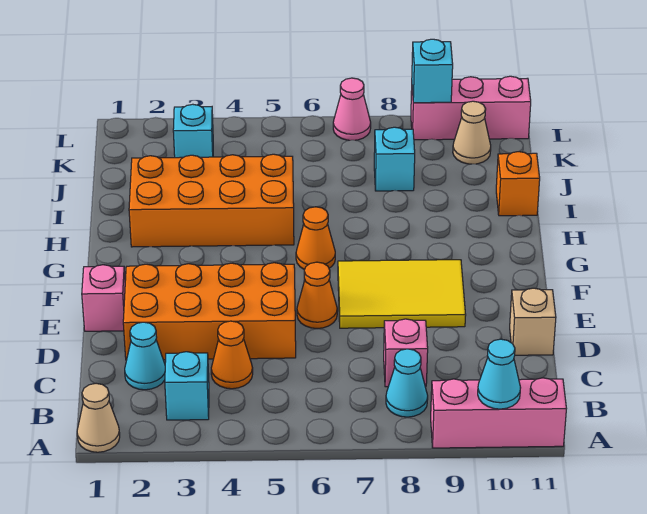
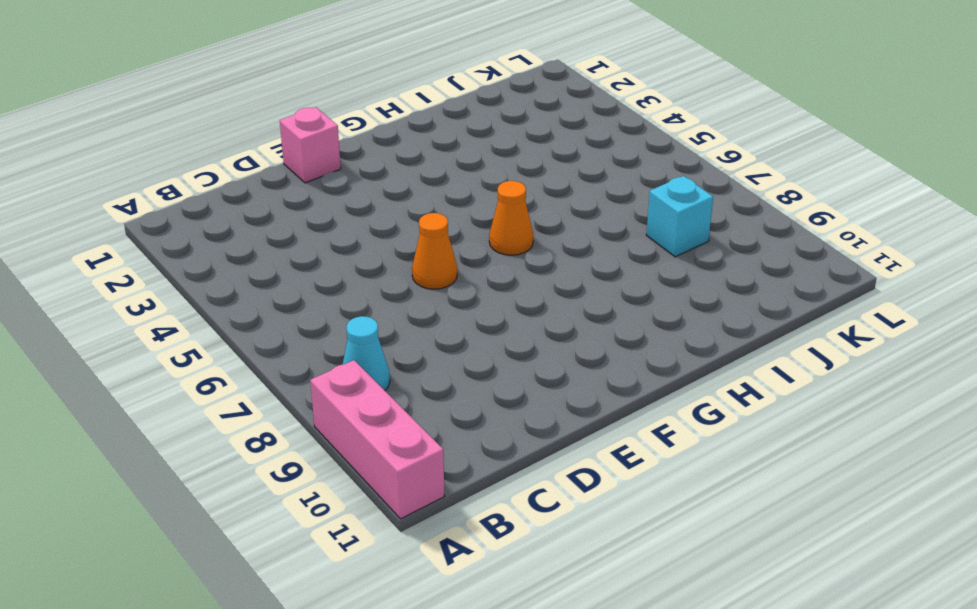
none -> tan cone A1 level 1
none -> cyan brick B3 level 1
none -> cyan cone C2 level 1

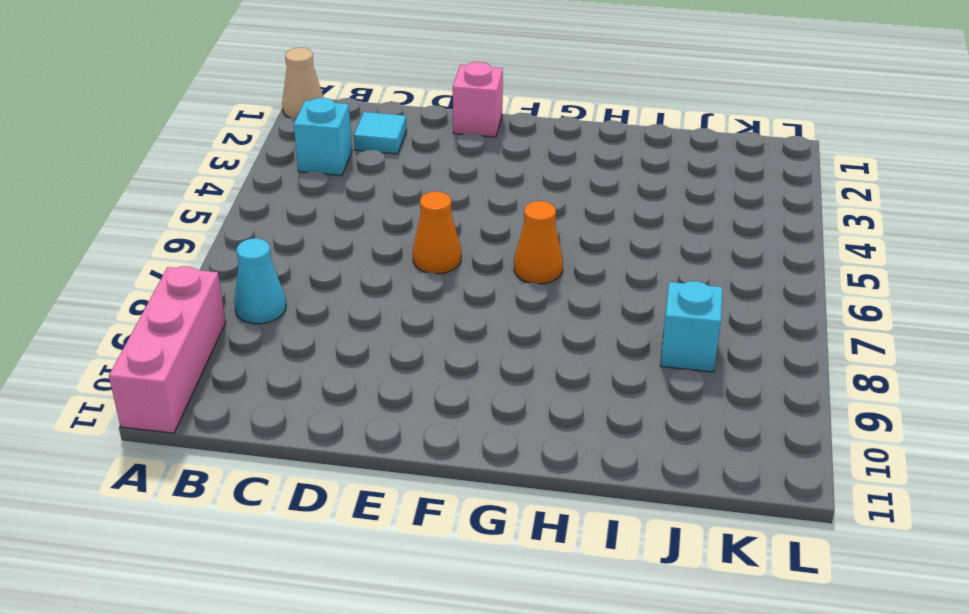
cyan tile C2 level 1 -> cyan cone C2 level 1
none -> orange cone C4 level 1
none -> pink brick C8 level 1
none -> orange brick D2:E5 level 1

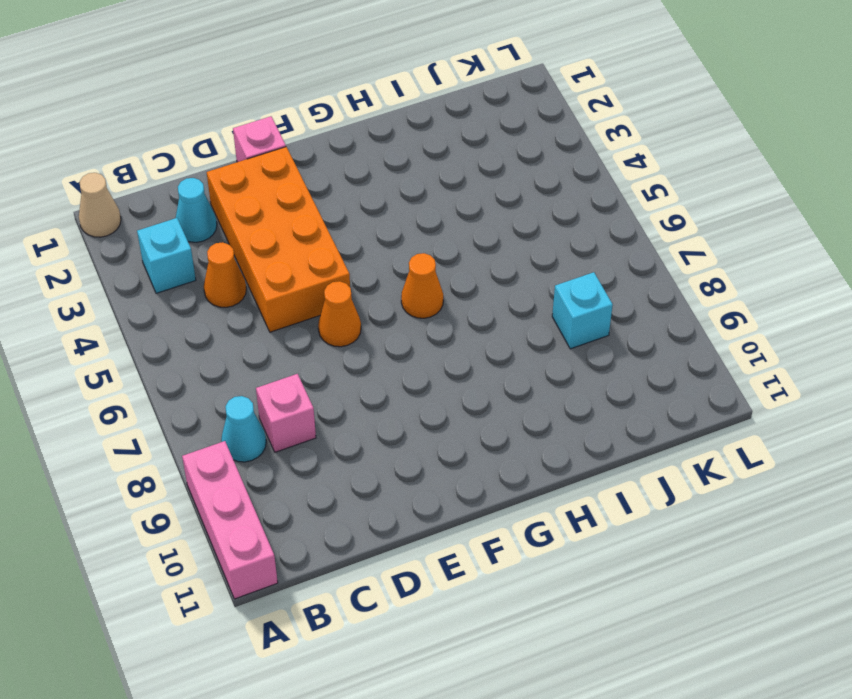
none -> tan brick D11 level 1
none -> yellow tile E7:F9 level 1
none -> orange brick H2:I5 level 1

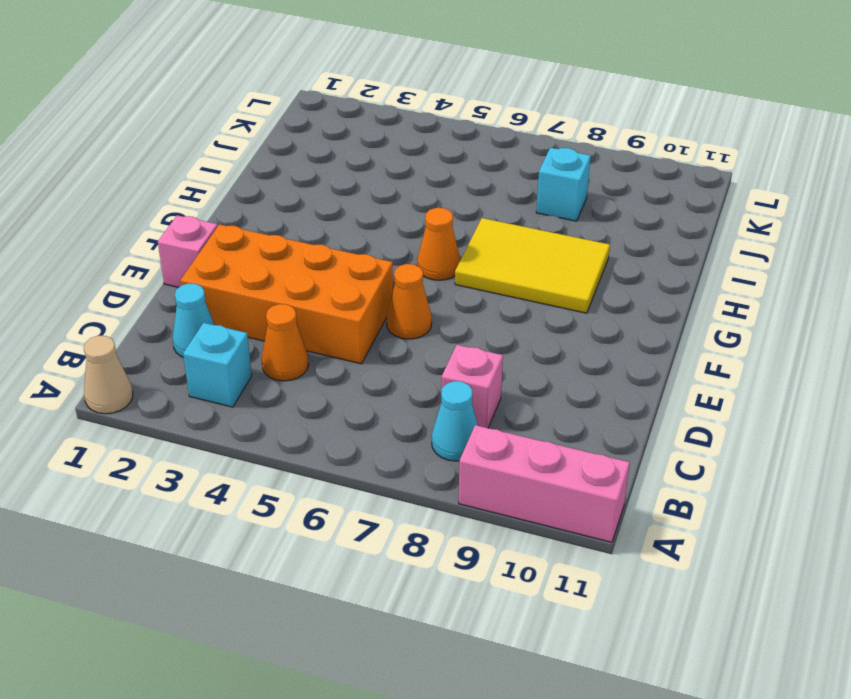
yellow tile G7:H9 level 1 -> yellow tile E7:F9 level 1
none -> tan brick D11 level 1
none -> orange brick H2:I5 level 1
none -> orange brick I11 level 1

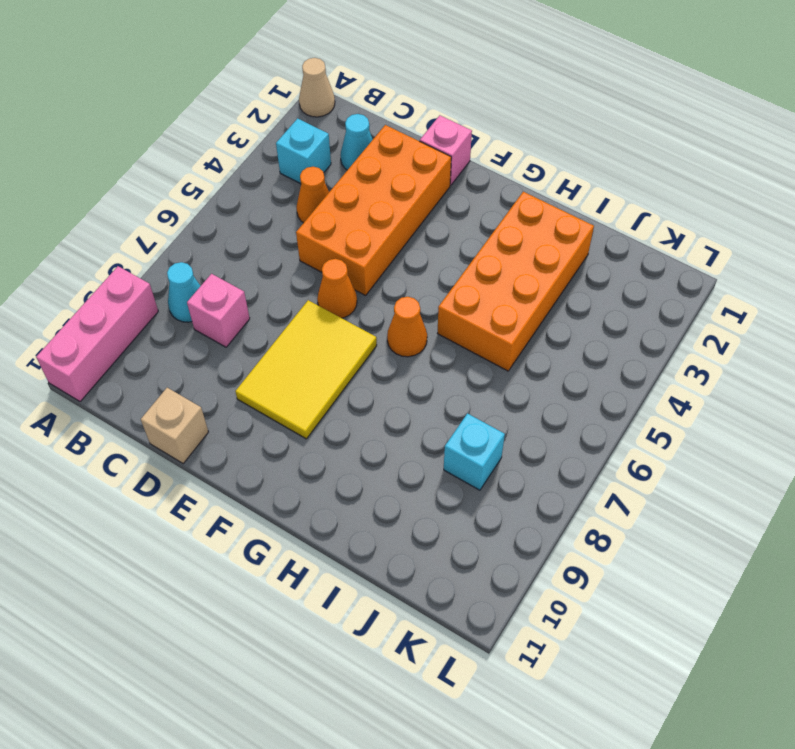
none -> orange brick I11 level 1
none -> cyan brick K3 level 1
none -> tan cone K10 level 1

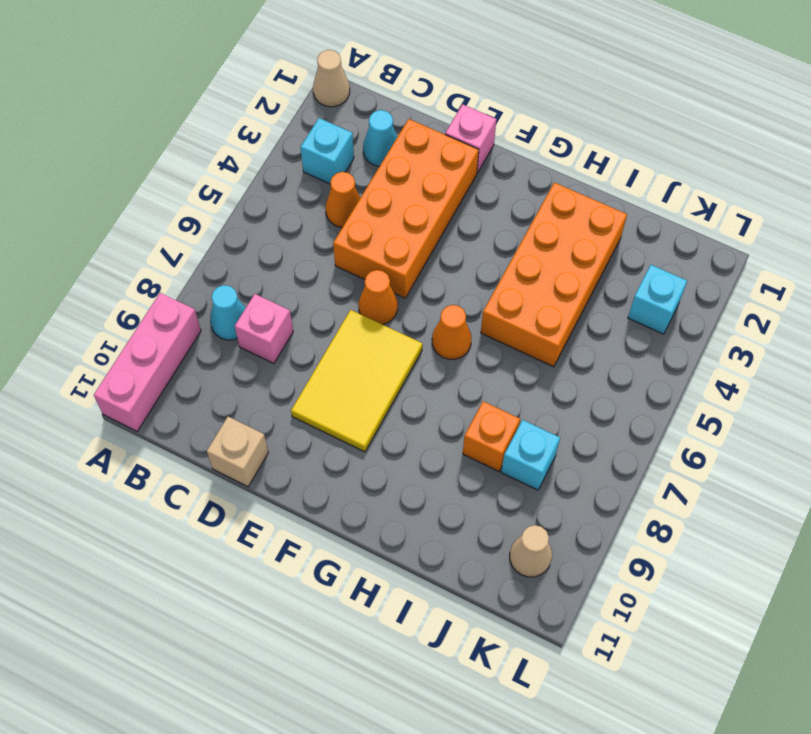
orange brick I8 level 1 -> orange brick I11 level 1
none -> pink cone L7 level 1
none -> pink brick L9:L11 level 1
none -> cyan cone A10 level 2

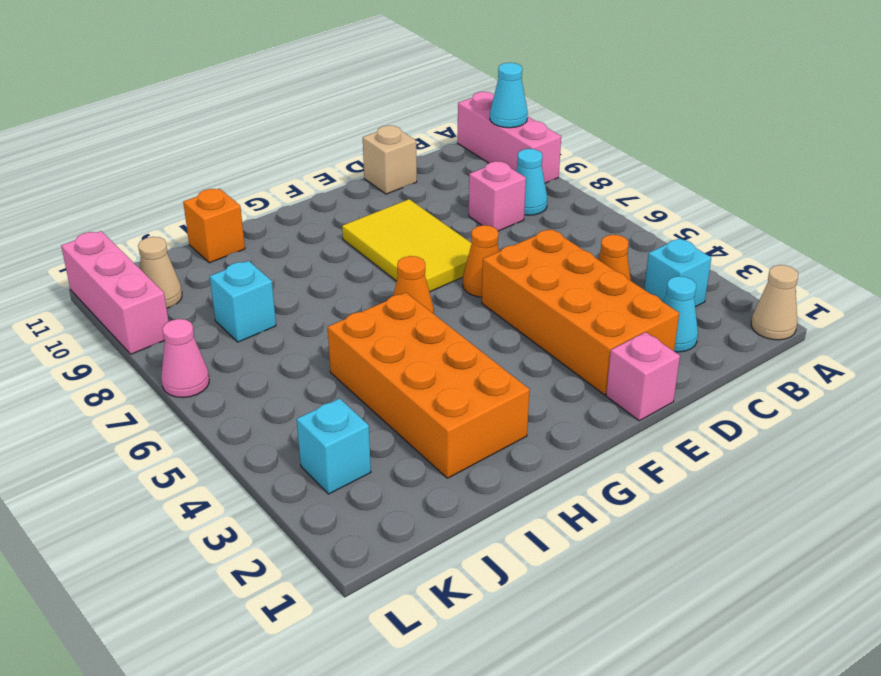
none -> cyan brick L9 level 2

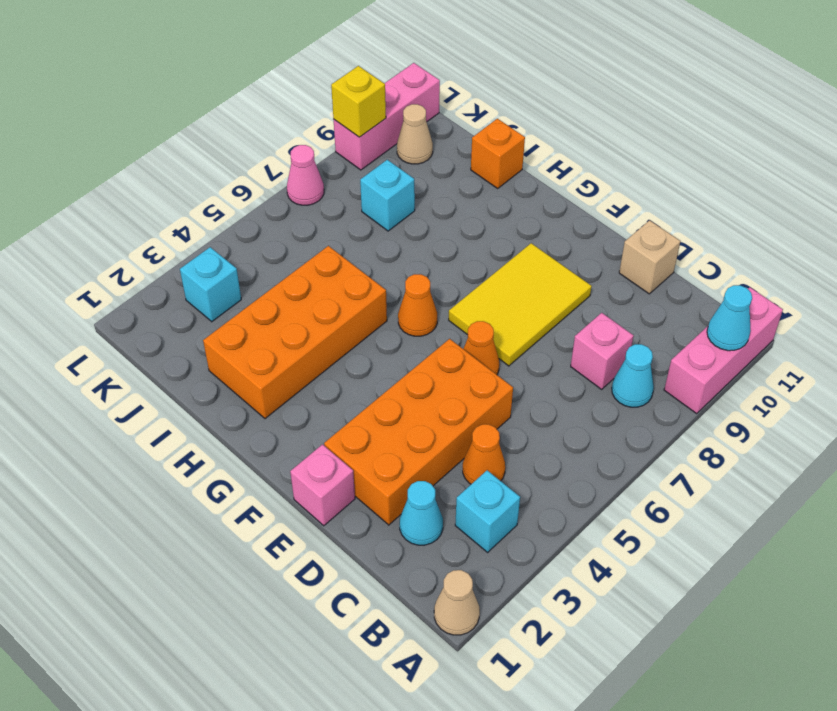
yellow brick L9 level 2 -> cyan brick L9 level 2

